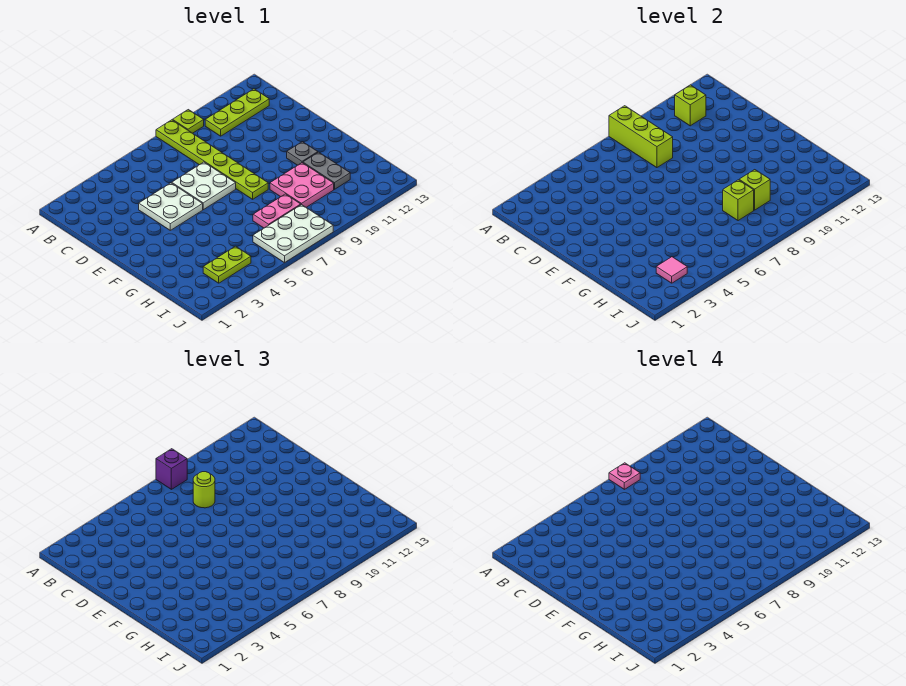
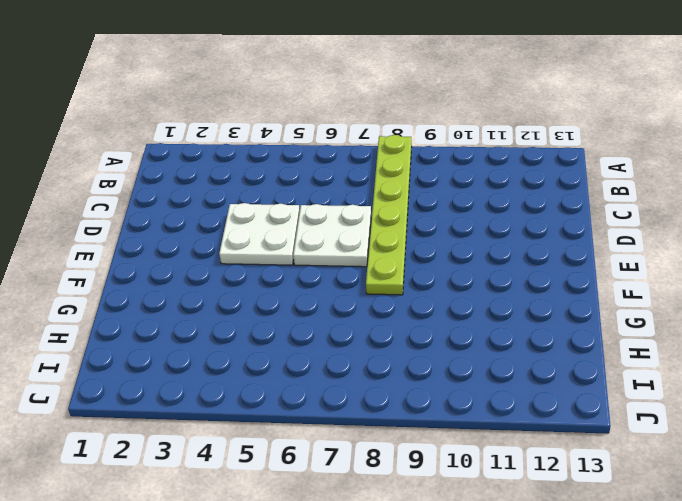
none -> lime plate A9 level 1
none -> lime plate B10:B12 level 1
none -> grey plate F11 level 1

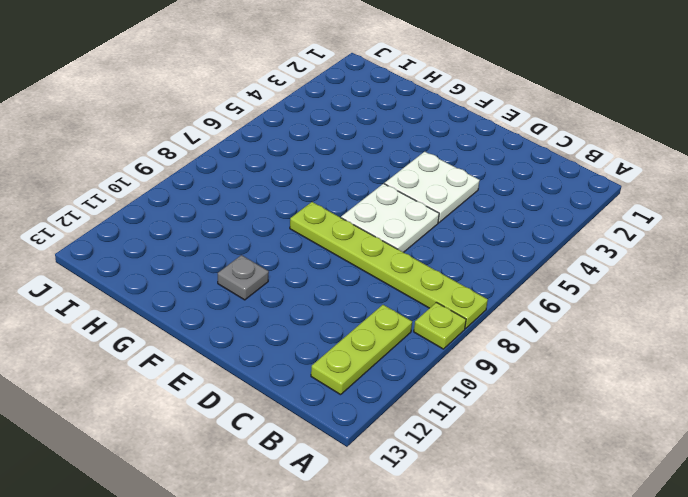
none -> pink plate G9:H10 level 1
none -> grey plate G11:H11 level 1
none -> pink plate H7:H8 level 1

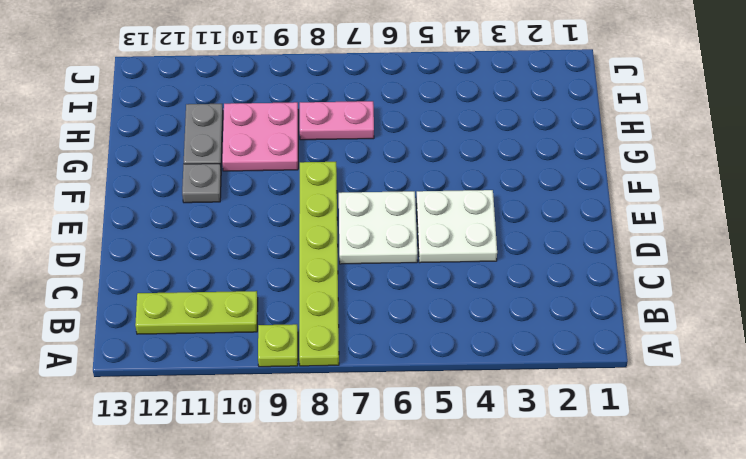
none -> lime plate I3:I4 level 1
none -> white plate I6:J8 level 1
none -> lime brick A8:C8 level 2

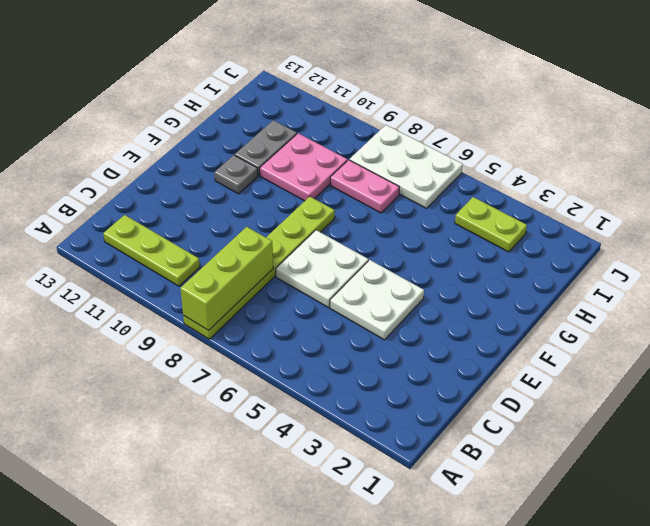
none -> lime plate A9 level 1
none -> lime brick B11 level 2
none -> lime brick H8 level 2

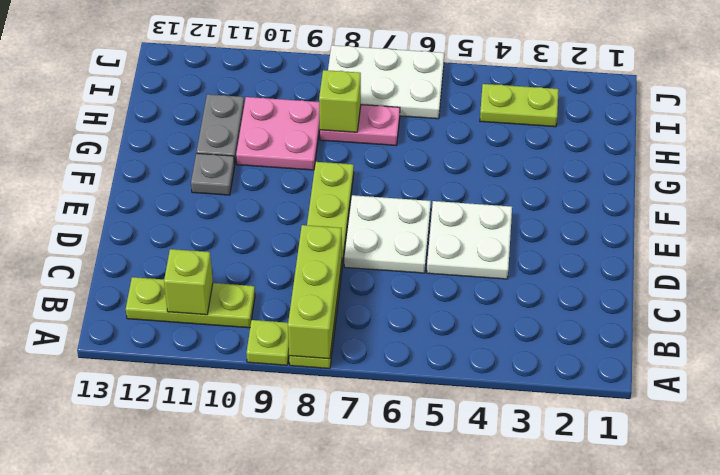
none -> lime brick H9 level 2
none -> pink tile I3 level 2
none -> purple brick A8 level 3

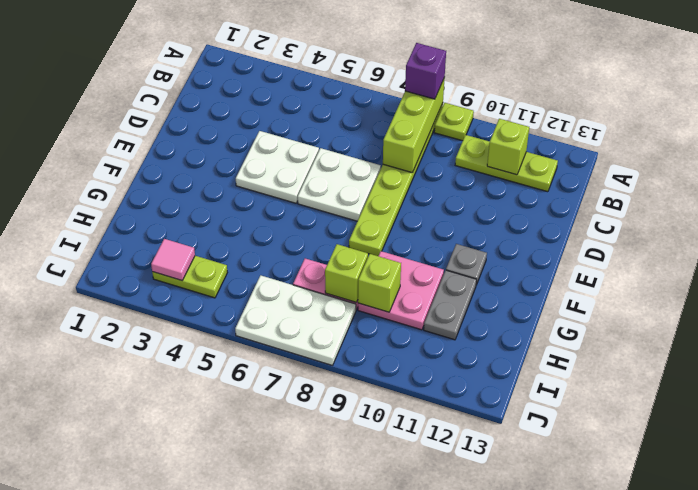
none -> lime round brick C8 level 3
none -> pink plate A8 level 4

